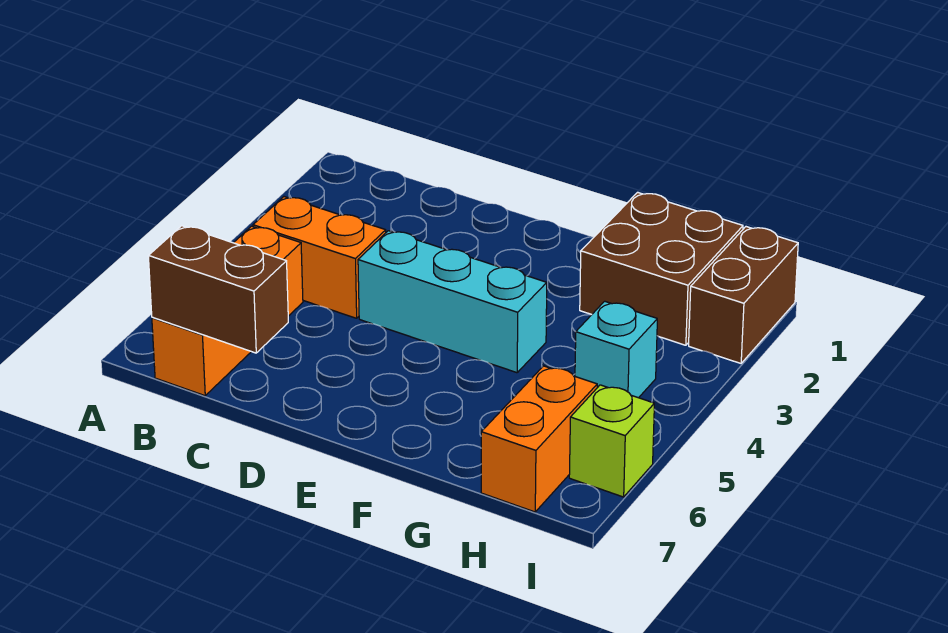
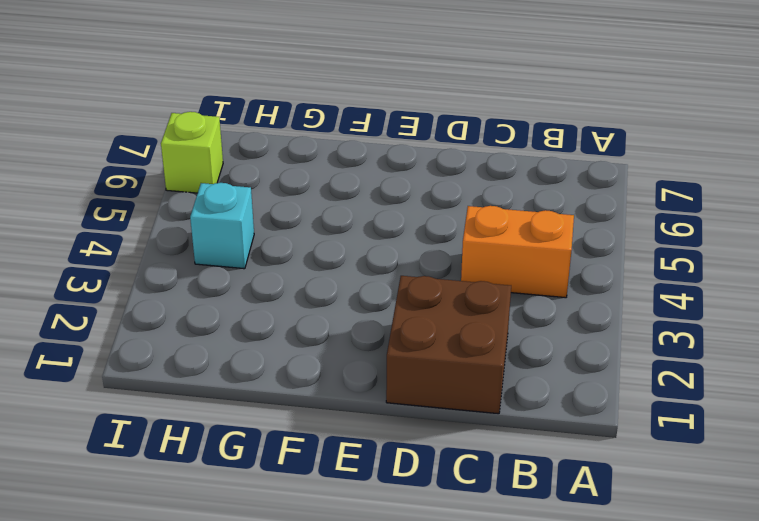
brown brick C1:D2 level 1 -> brown brick G1:H2 level 1
none -> orange brick B5:B7 level 1
none -> cyan brick D4:F4 level 1

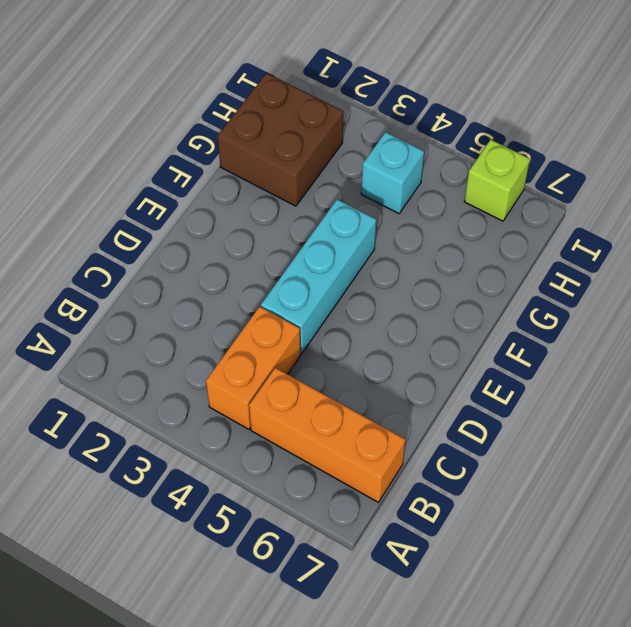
none -> orange brick H6:H7 level 1
none -> brown brick I1:I2 level 1

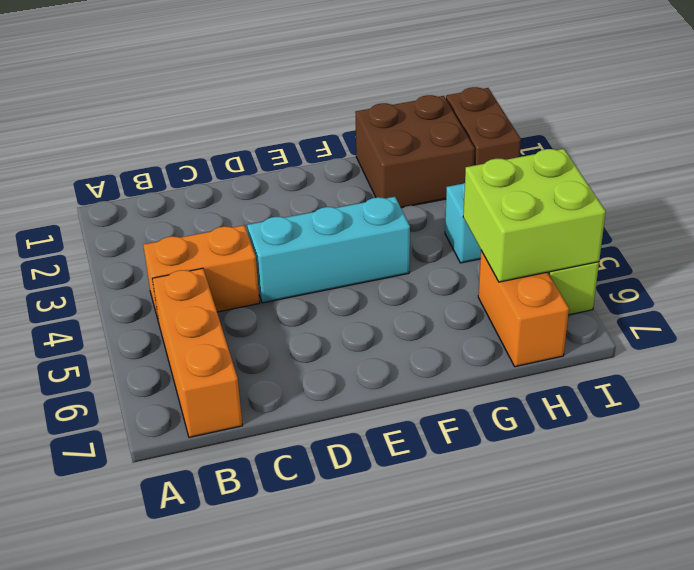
lime brick H5:I6 level 2 -> none
none -> brown brick B7:C7 level 2

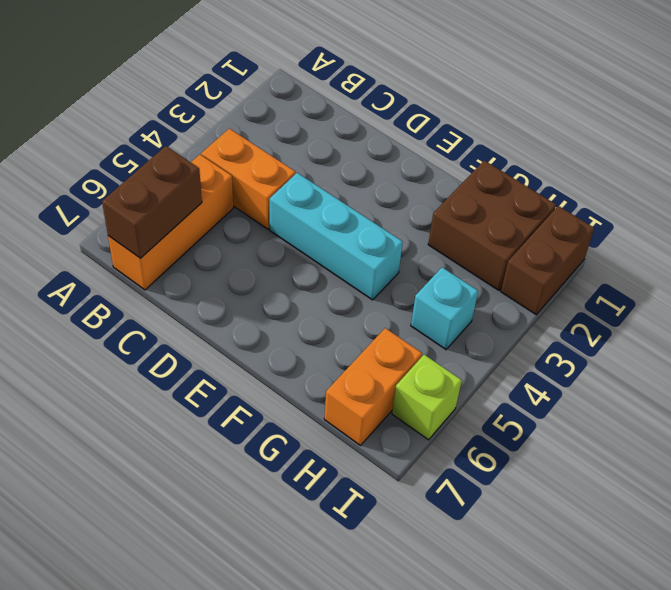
brown brick B6:B7 level 2 -> brown brick B7:C7 level 2

